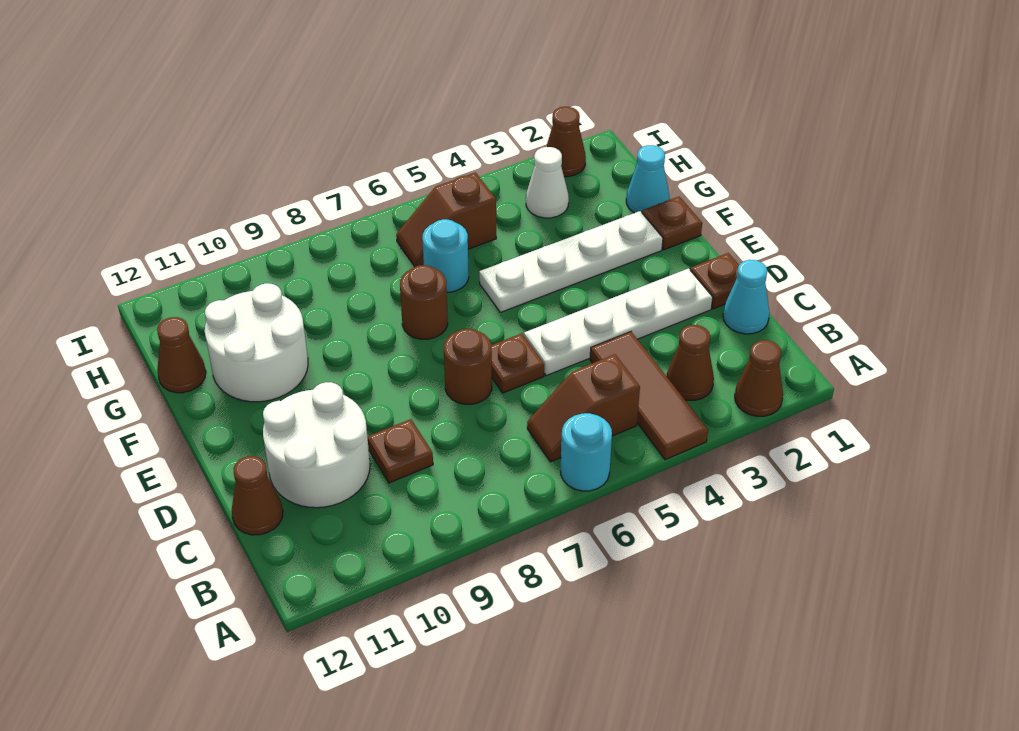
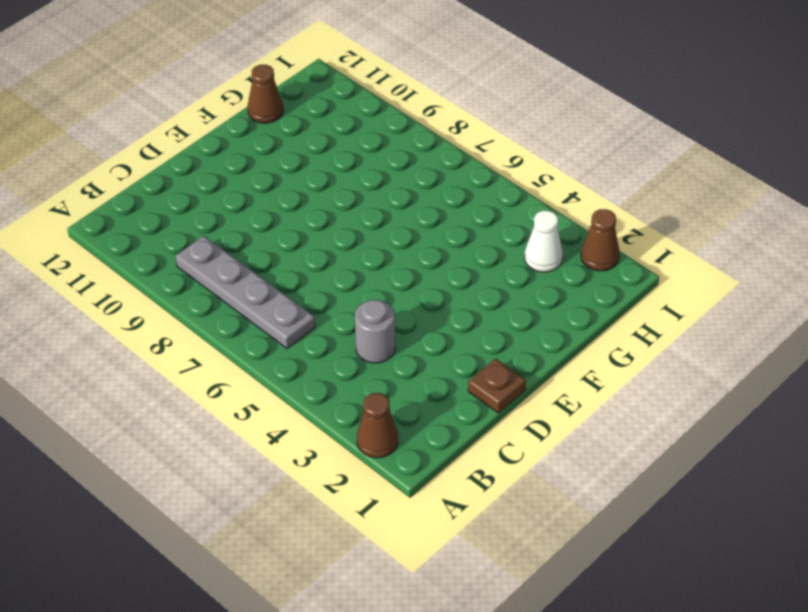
grey plate B6:B9 level 1 -> brown slope B5:B6 level 1 top 5
grey round brick C4 level 1 -> brown tile A4:C4 level 1
none -> cyan round brick A6 level 1
none -> brown cone B3 level 1
none -> cyan cone C1 level 1

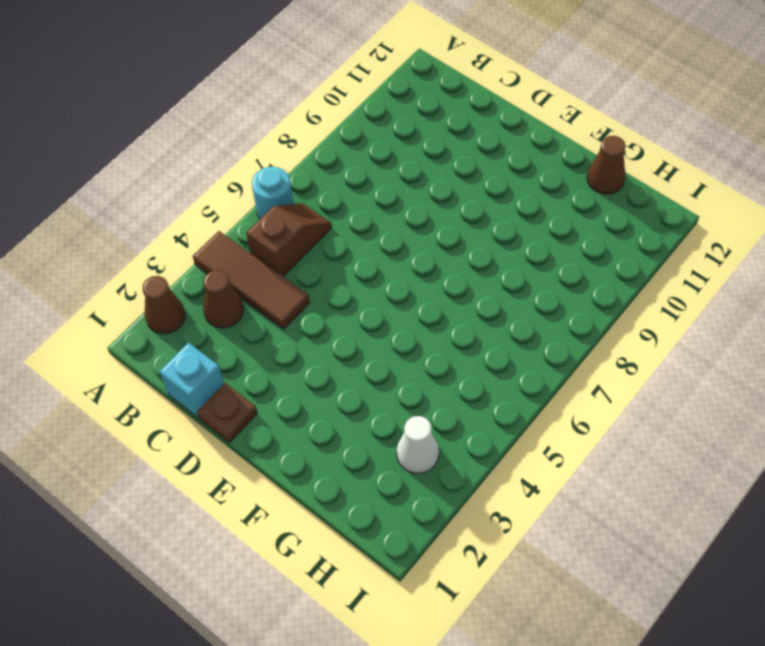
cyan brick C1 level 1 -> cyan cone C1 level 1
none -> brown plate C9 level 1
none -> white round brick C10:D11 level 1
none -> brown cone C12 level 1

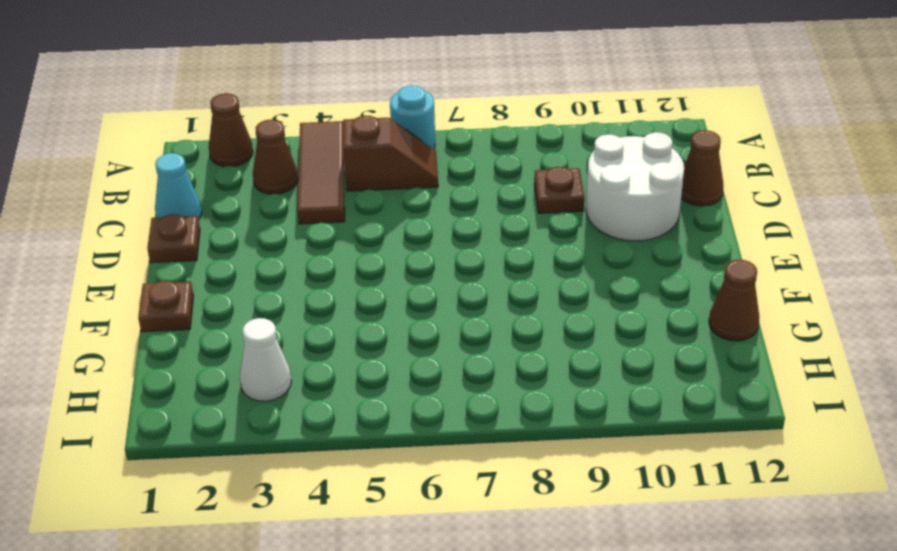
none -> white plate D2:D5 level 1
none -> brown plate D6 level 1
none -> brown round brick D7 level 1

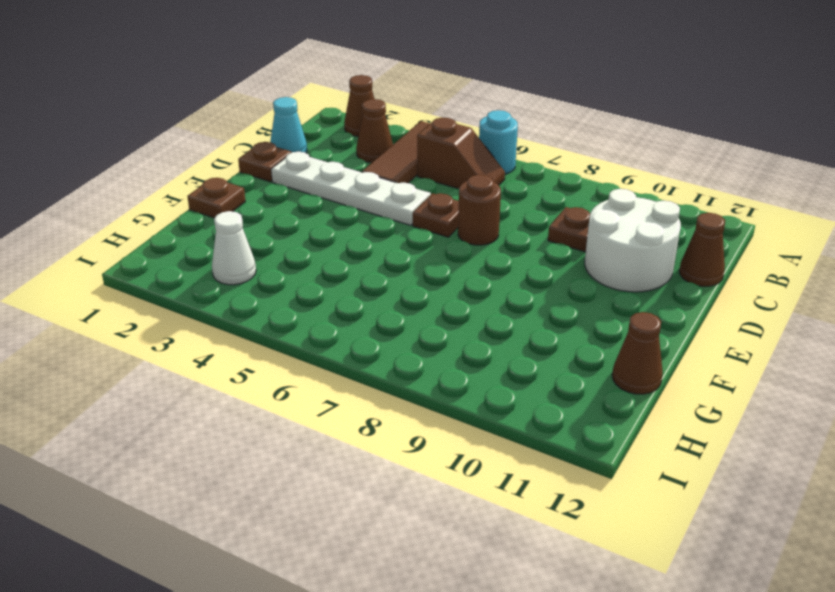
none -> white plate F2:F5 level 1
none -> brown round brick F7 level 1
none -> white round brick F10:G11 level 1

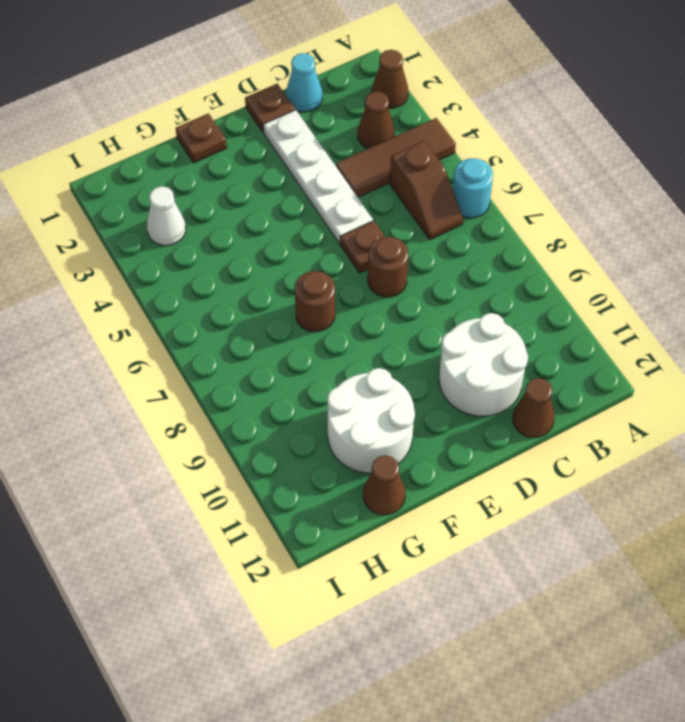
none -> brown plate C9 level 1
none -> white plate F2:F5 level 1
none -> cyan cone G1 level 1

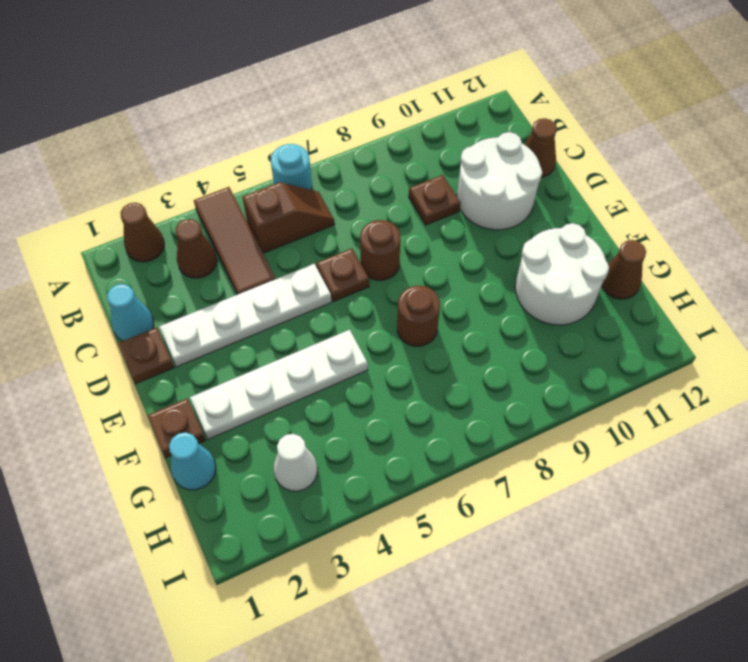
none -> cyan round brick G6 level 1
none -> brown slope H5:H6 level 1 top 5
none -> brown cone I2 level 1

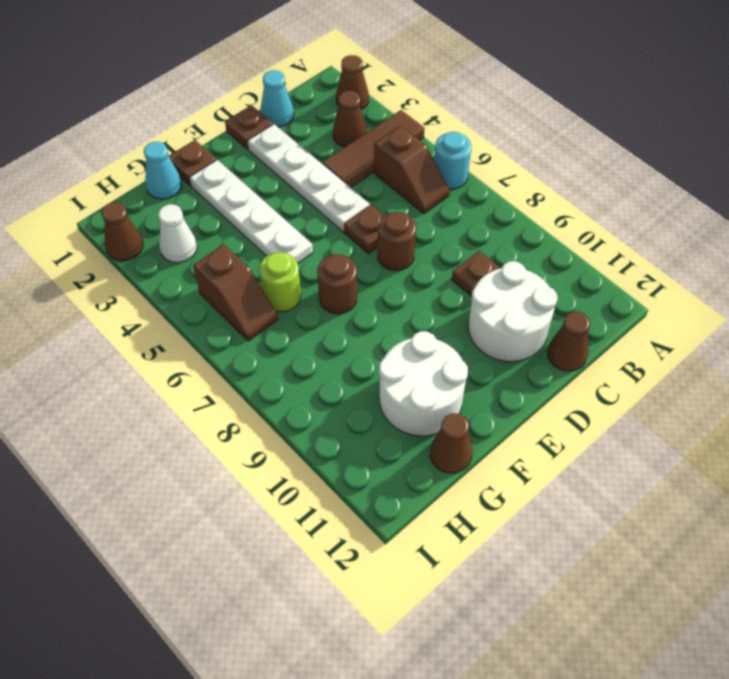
lime round brick G6 level 1 -> cyan round brick G6 level 1

